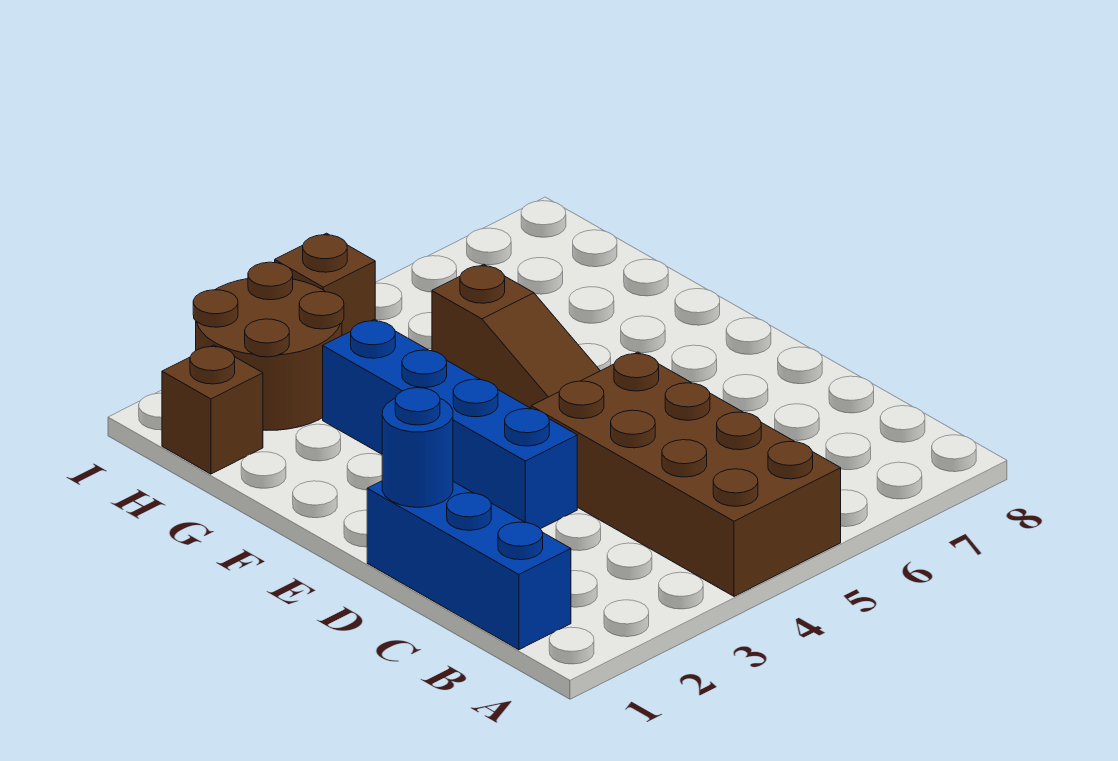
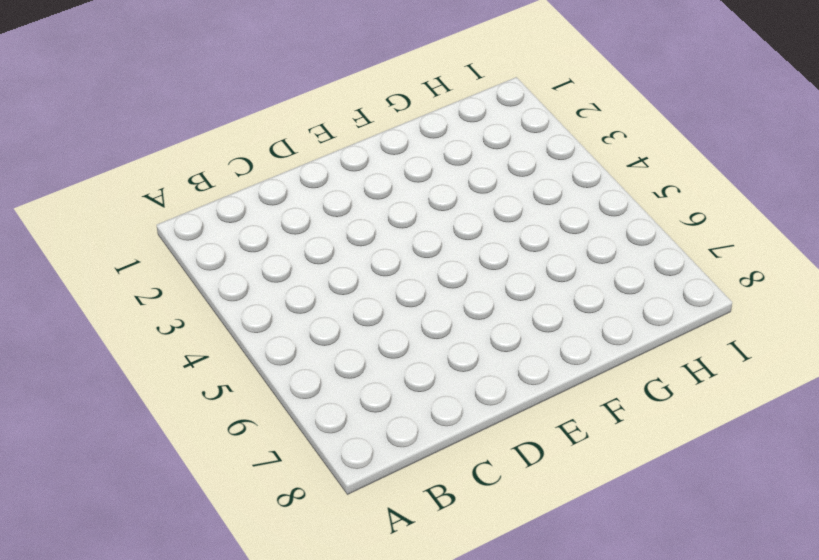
none -> brown brick A4:D5 level 1
none -> blue brick B1:D1 level 1

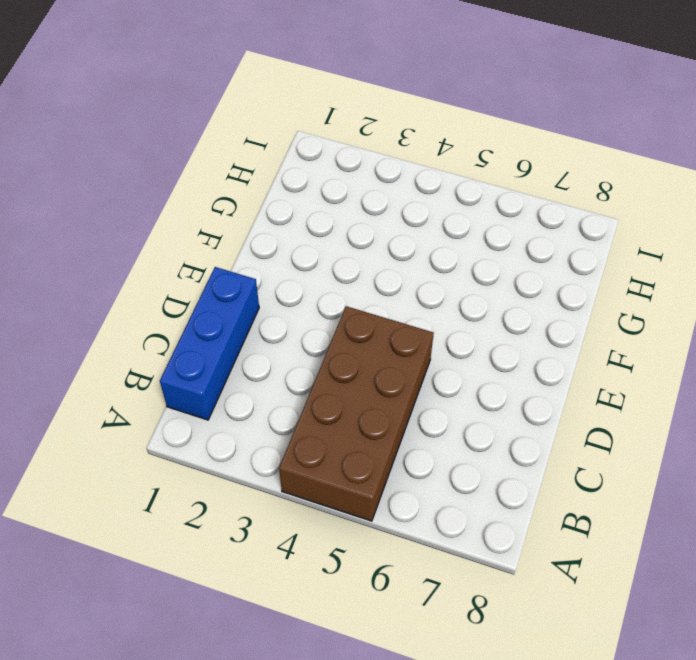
none -> blue brick D3:G3 level 1
none -> brown slope E5:G5 level 1 top G

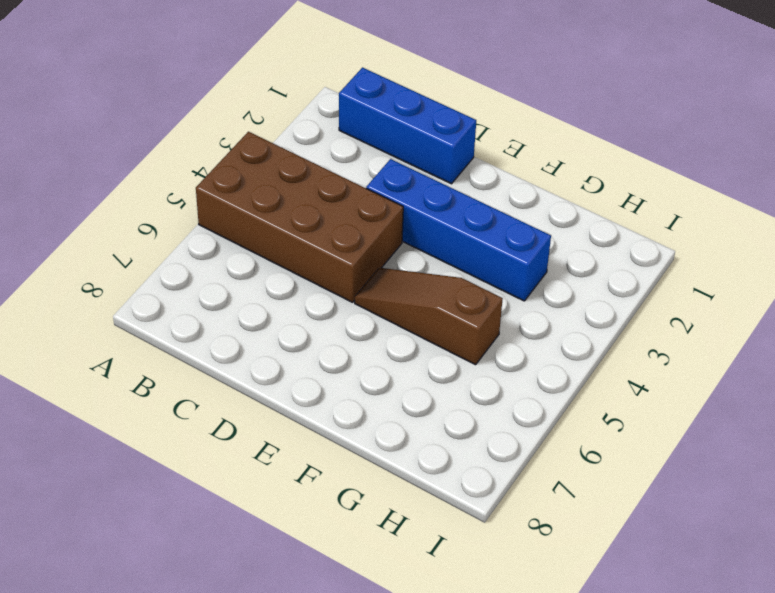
none -> brown brick H1 level 1
none -> brown round brick H2:I3 level 1

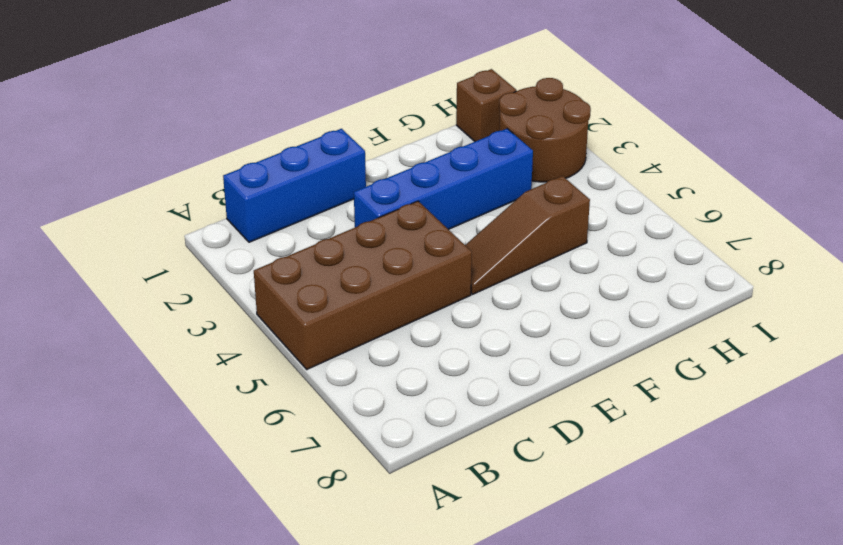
none -> brown brick I4 level 1
none -> blue round brick D1 level 2

